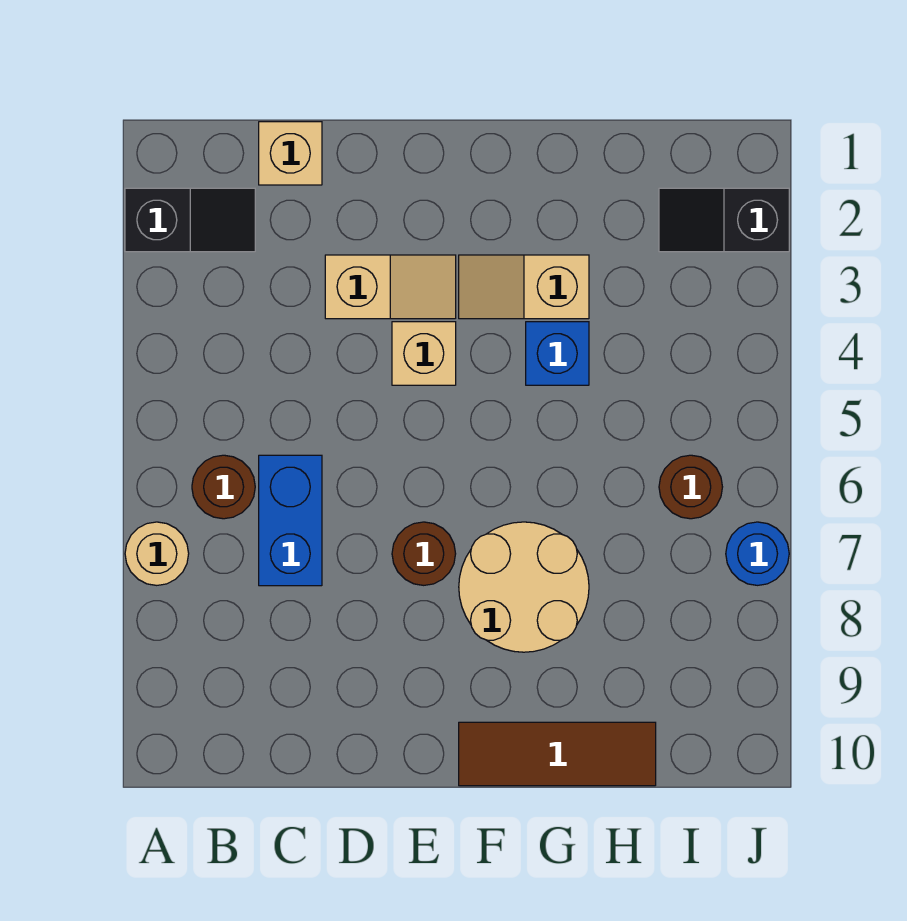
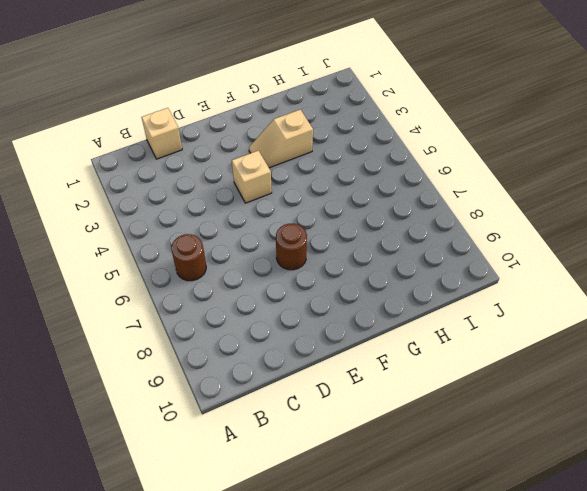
none -> black slope A2:B2 level 1 top A
none -> tan round brick A7 level 1
none -> blue brick C6:C7 level 1

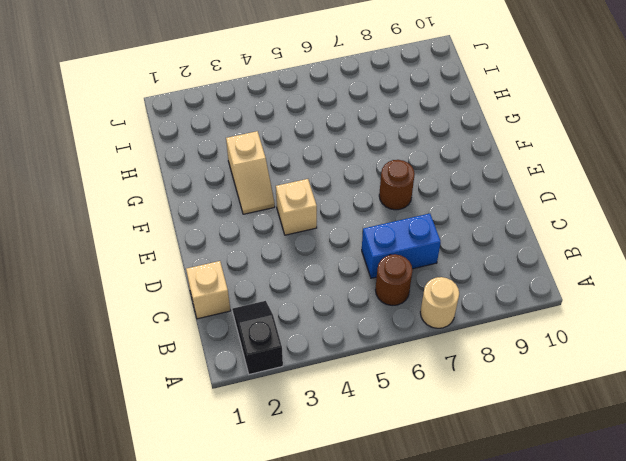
none -> tan slope D3:E3 level 1 top D
none -> tan round brick F7:G8 level 1
none -> brown tile F10:H10 level 1

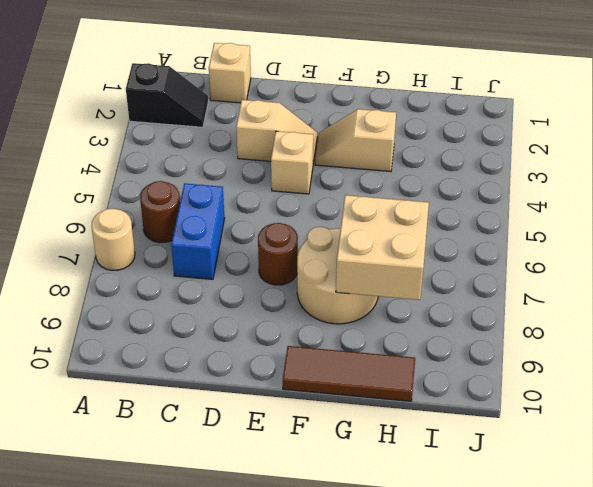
tan brick G7:H8 level 2 -> none
none -> blue brick G4 level 1
none -> black slope I2:J2 level 1 top J
none -> brown round brick I6 level 1

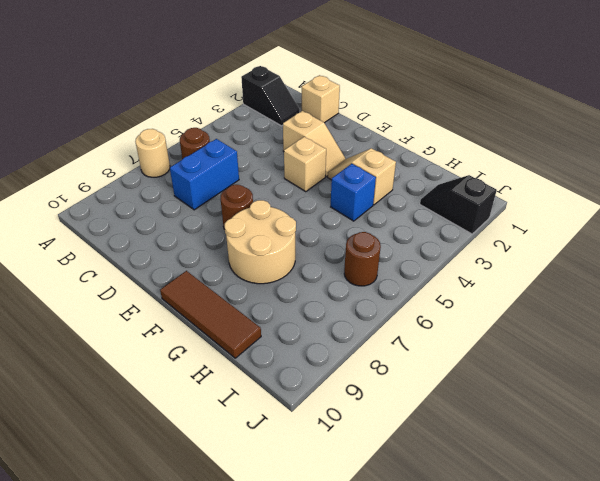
none -> blue round brick J7 level 1

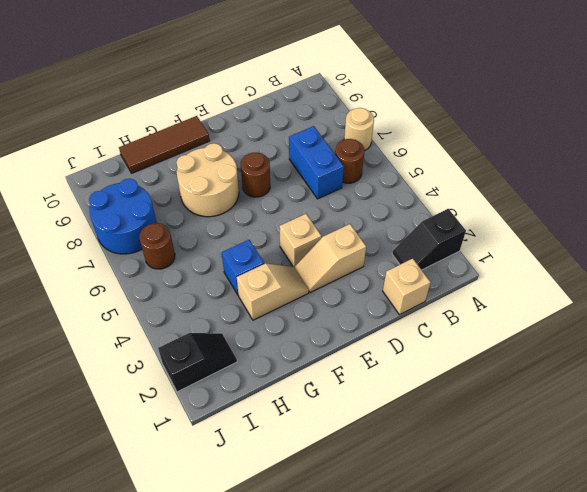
blue round brick I7:J8 level 1 -> blue round brick J7 level 1

